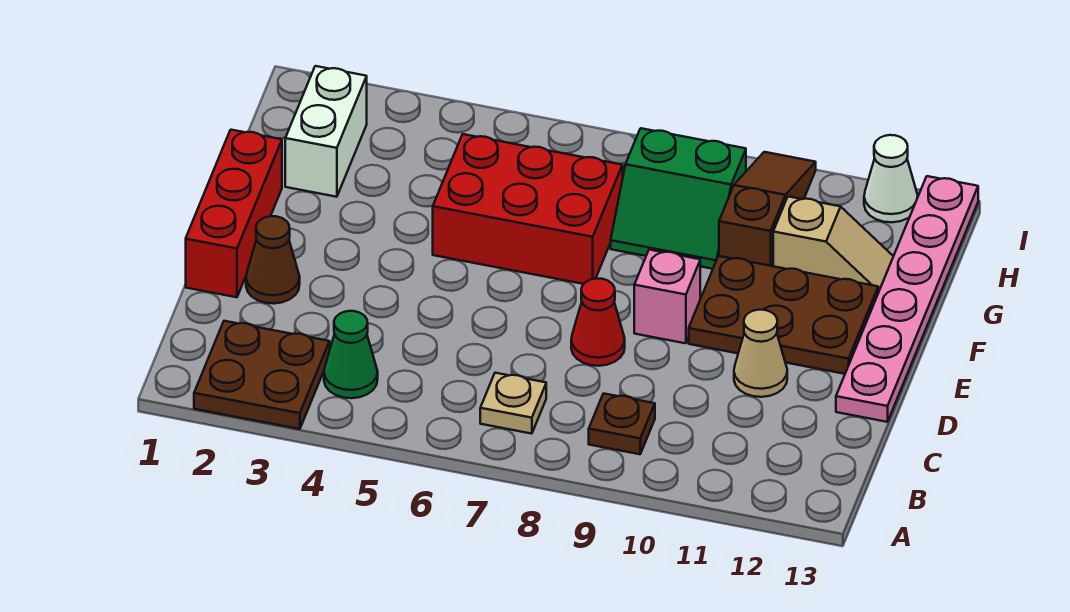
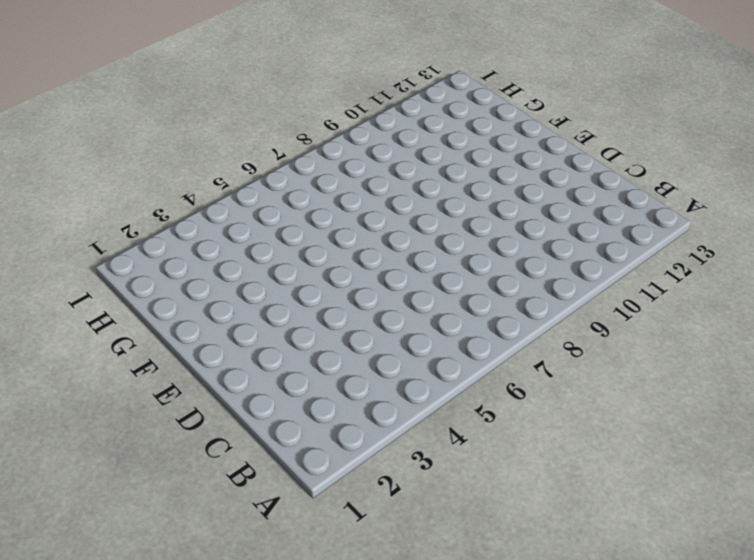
none -> brown plate A2:B3 level 1
none -> green cone B4 level 1
none -> tan plate B7 level 1

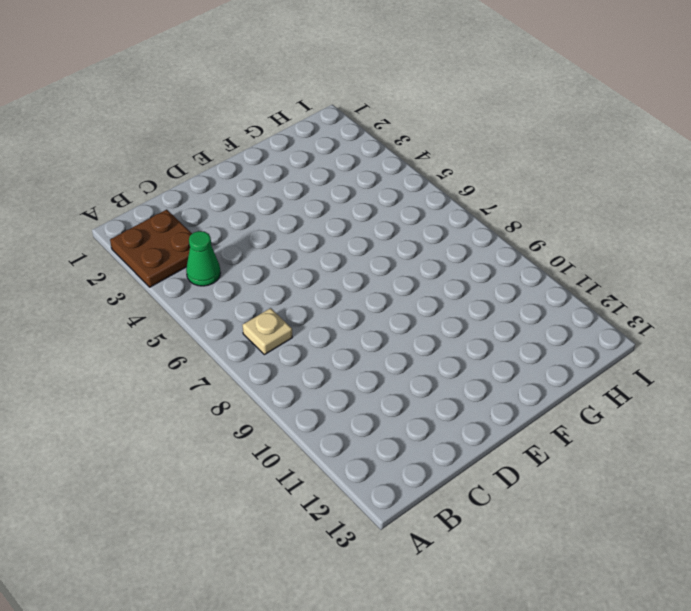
none -> brown plate B9 level 1
none -> red brick D1:F1 level 1
none -> brown cone D2 level 1

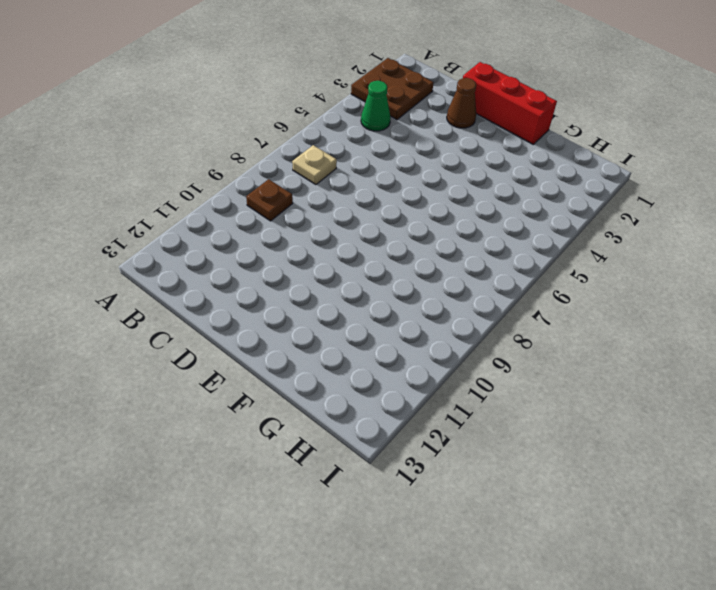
none -> red cone D8 level 1
none -> tan cone D11 level 1
none -> pink plate D13:I13 level 1

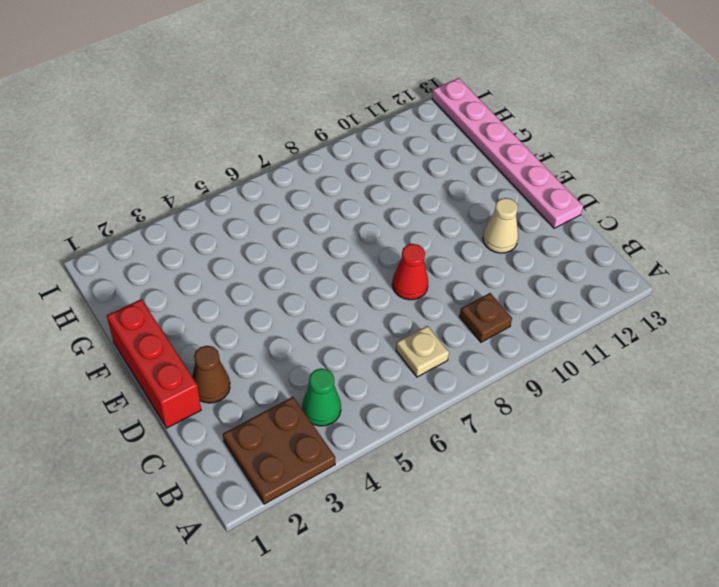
none -> pink brick E9 level 1
none -> brown plate E10:F12 level 1
none -> red brick F5:G7 level 1

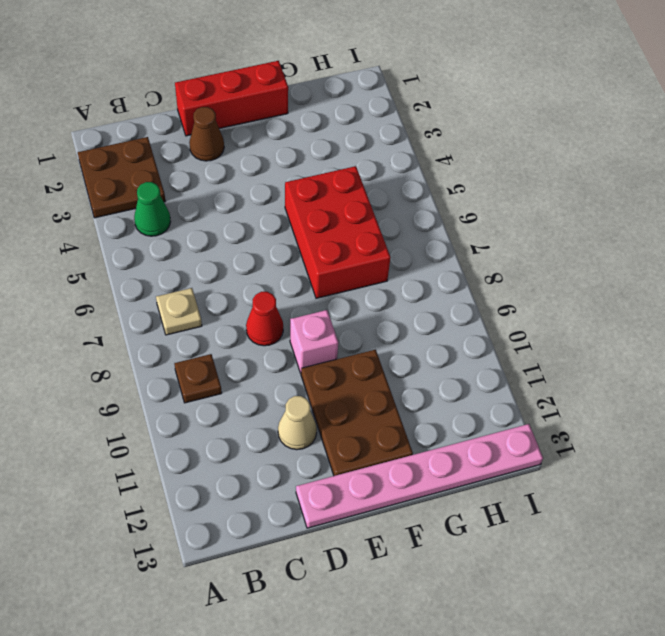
none -> white brick G2:H2 level 1
none -> green slope G8:H9 level 1 top H
none -> brown slope G10:I10 level 1 top G

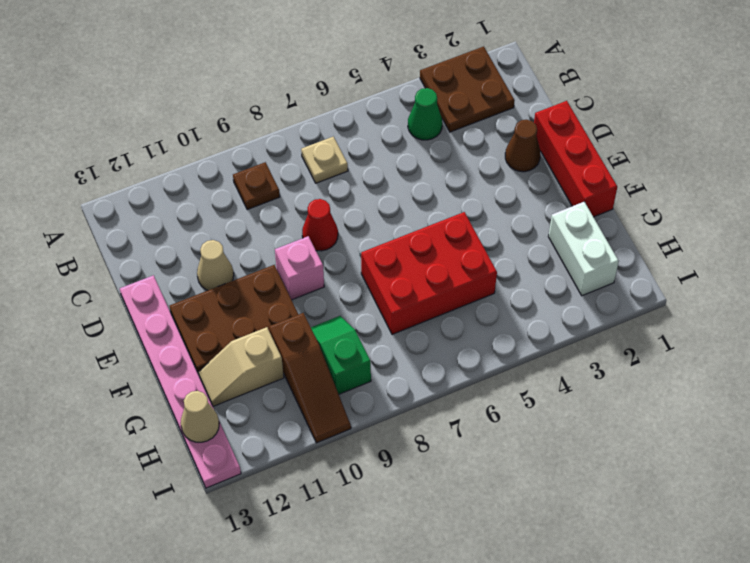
green slope G9:H9 level 1 top H -> green slope G8:H9 level 1 top H
tan cone H13 level 2 -> none
none -> white cone I12 level 1

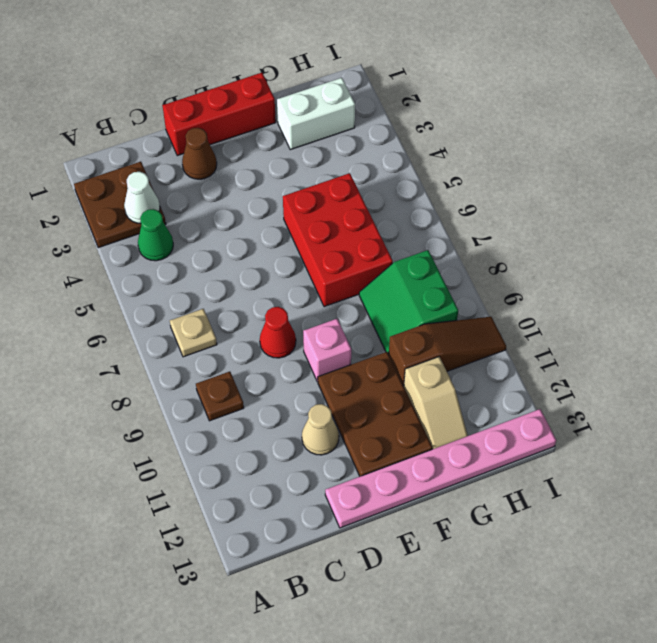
white cone B3 level 2 -> white cone I12 level 1

